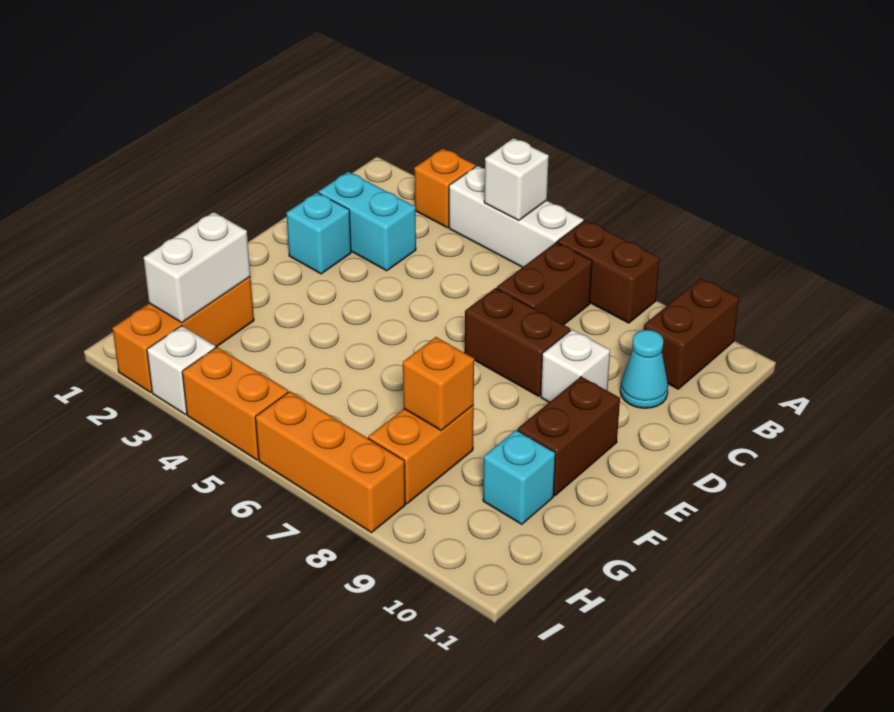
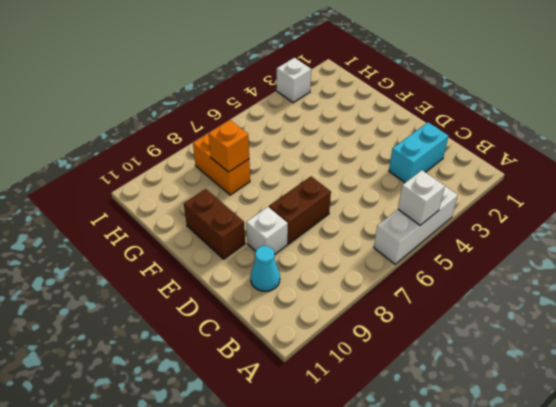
none -> orange brick A3 level 1
none -> brown brick A7:A8 level 1
none -> brown brick A10:B10 level 1

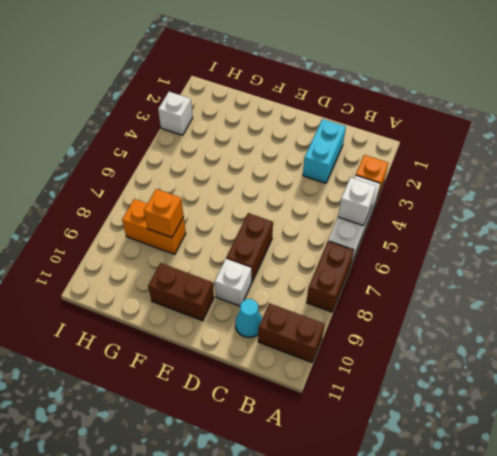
none -> brown brick B7:C7 level 1
none -> cyan brick D2 level 1
none -> orange brick G2:I2 level 1

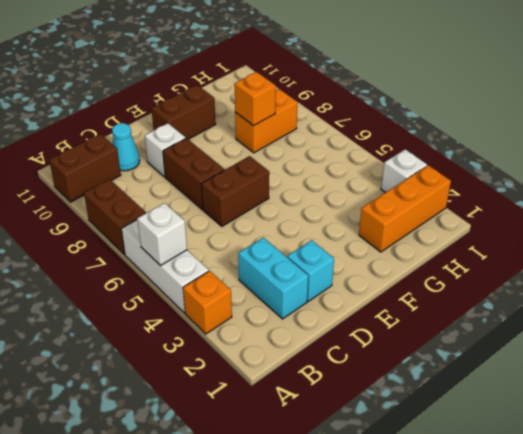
brown brick D6:E6 level 1 -> brown brick B7:C7 level 1
none -> cyan brick G10 level 1
none -> orange brick I4:I5 level 1
none -> orange brick I6:I8 level 1

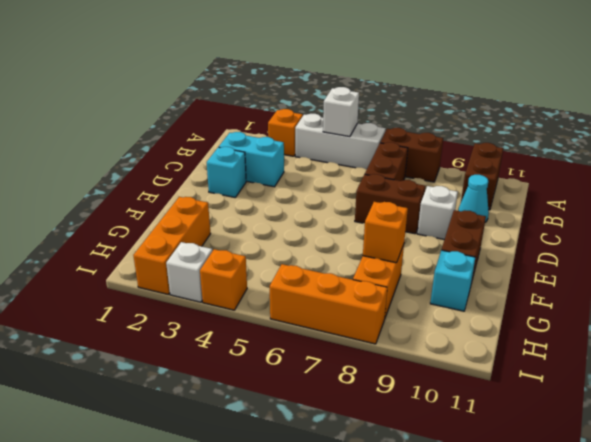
orange brick I4 level 1 -> orange brick I4:I5 level 1
none -> white brick G2:H2 level 2

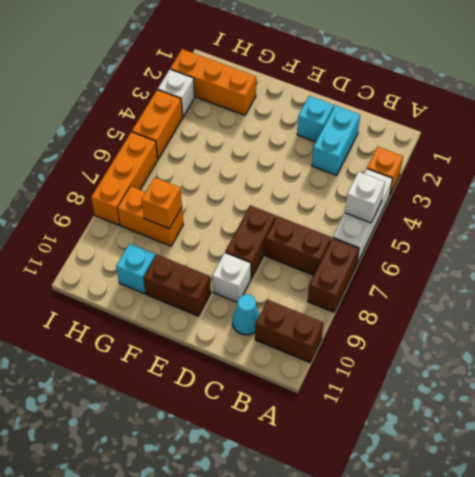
none -> white brick G2:H2 level 2

